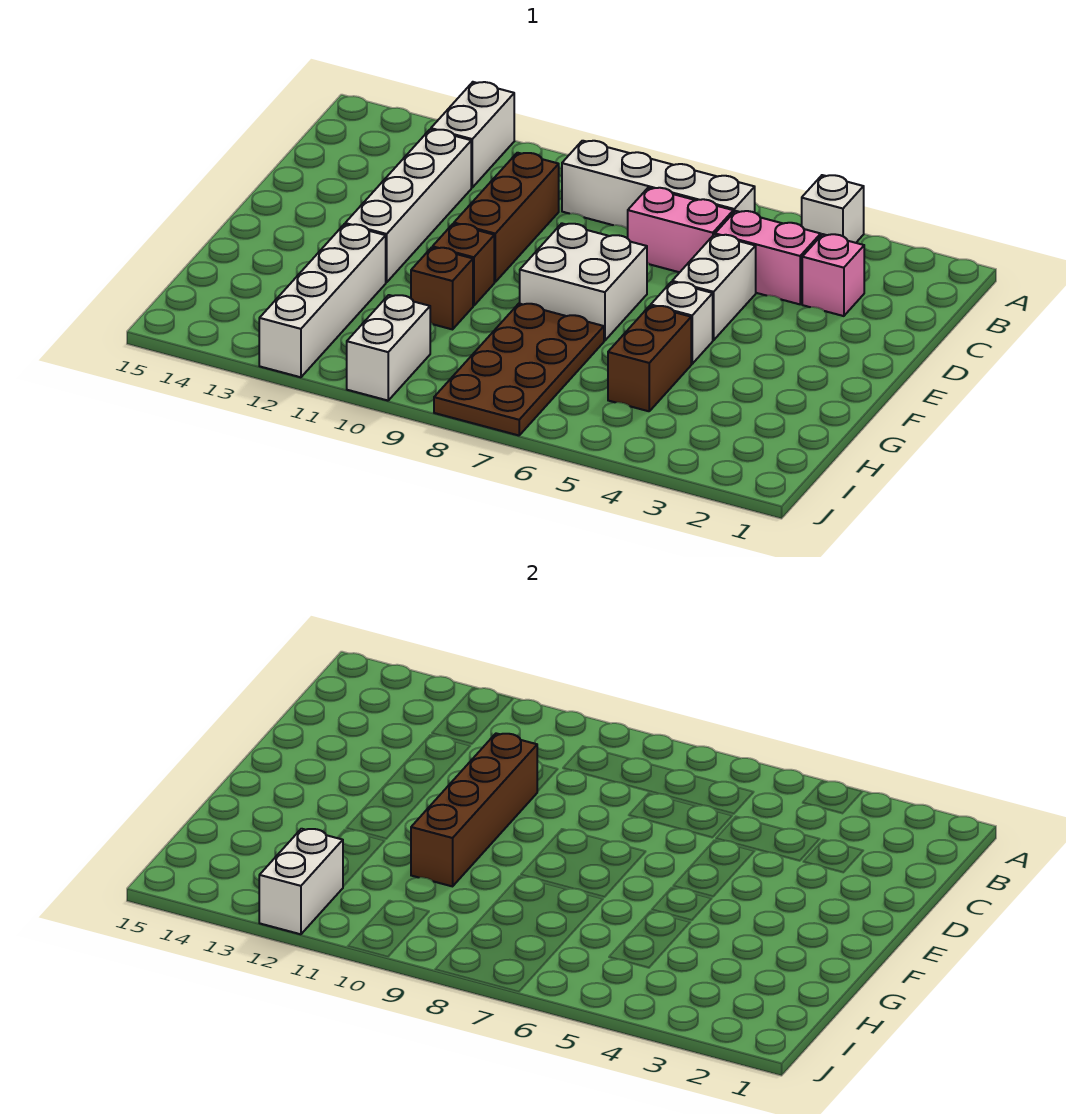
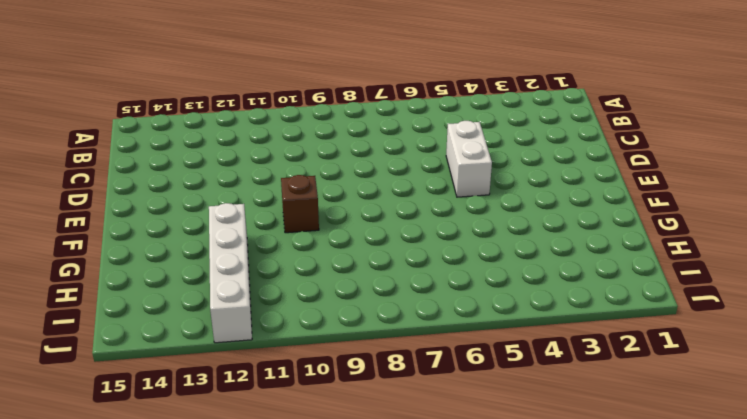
none -> white brick A4 level 1
none -> white brick A12:B12 level 1
none -> white brick B6:B9 level 1

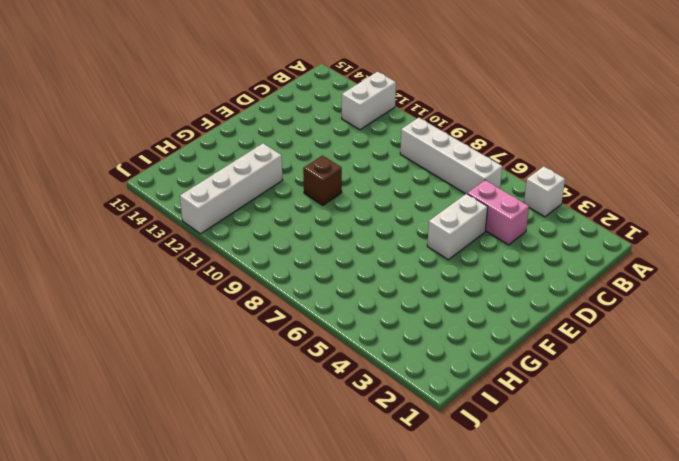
none -> pink brick C3 level 1
none -> pink brick C6:C7 level 1
none -> brown brick C10:E10 level 1

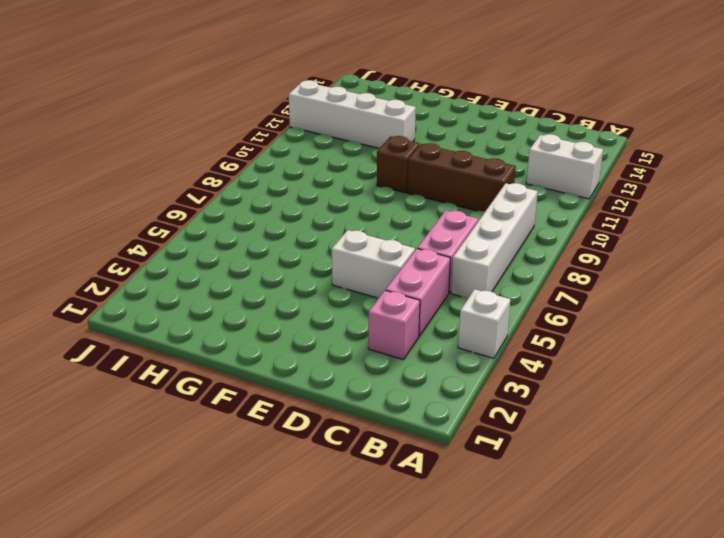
none -> white brick C12:F12 level 1
none -> white brick E7:F8 level 1
none -> white brick F5 level 1

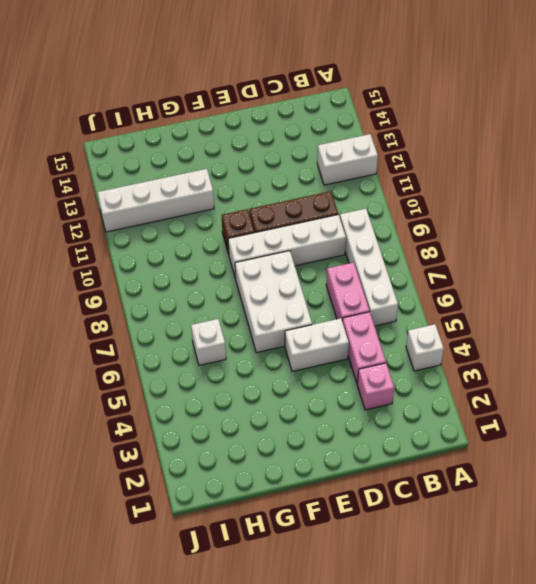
white brick C9:F9 level 1 -> white brick C12:F12 level 1
white brick E6:F8 level 1 -> white brick E7:F8 level 1
white brick H6 level 1 -> white brick F5 level 1
none -> brown brick G5:H5 level 1
none -> brown plate G7:J8 level 1
none -> brown brick G10 level 1

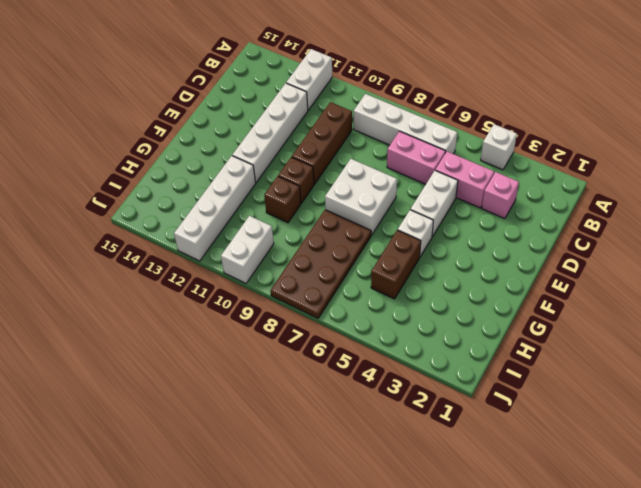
none -> brown brick D10:G10 level 2
none -> white brick I12:J12 level 2

